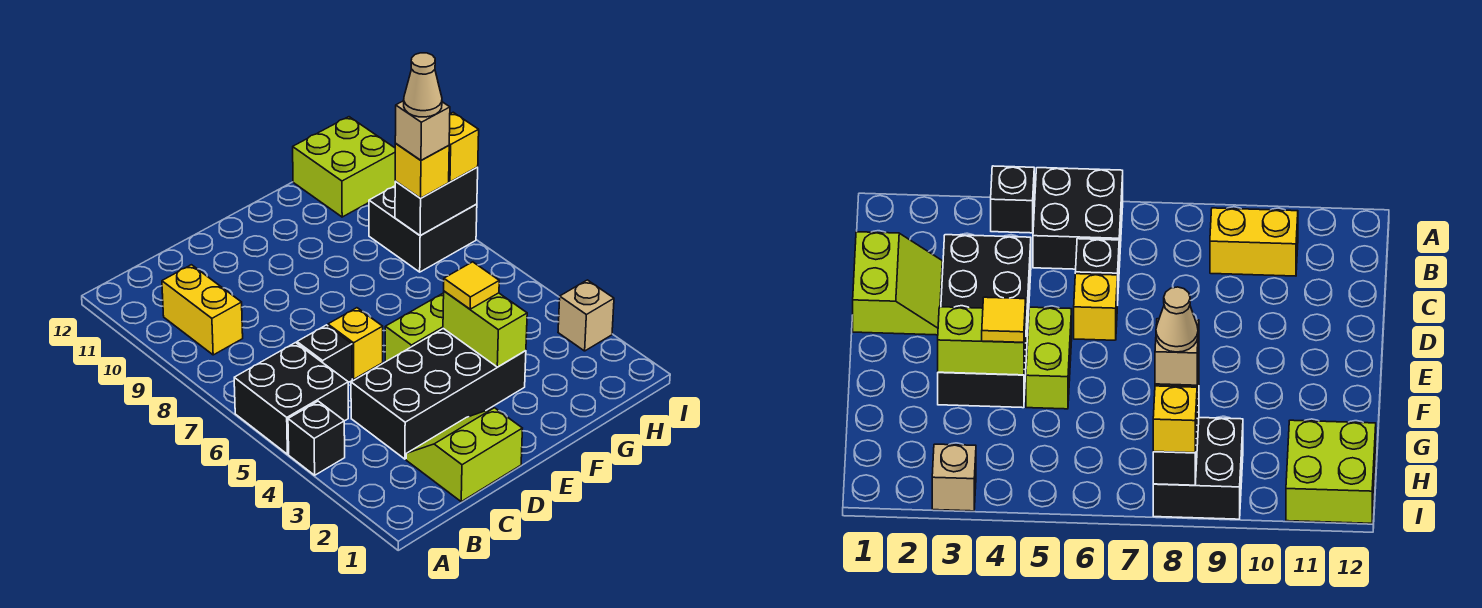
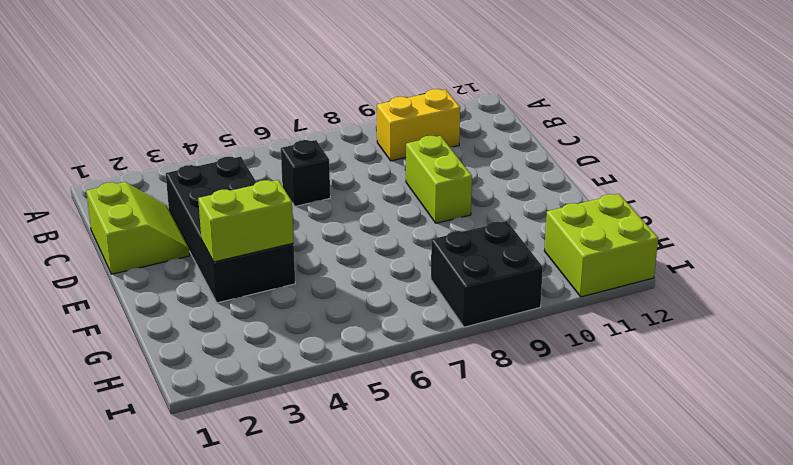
lime brick D9:E9 level 1 -> lime brick E5:F5 level 1
none -> black brick A4 level 1
none -> black brick A5:B6 level 1
none -> yellow brick D6 level 1

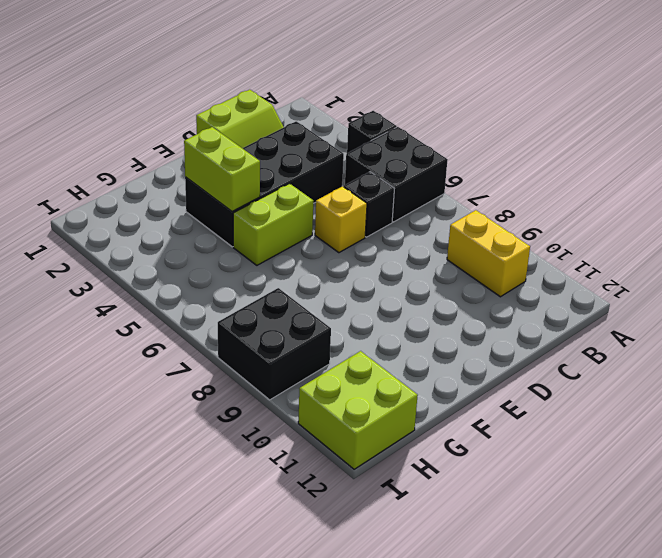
none -> tan brick I3 level 1
none -> black brick H8:I8 level 2
none -> yellow tile F4 level 3

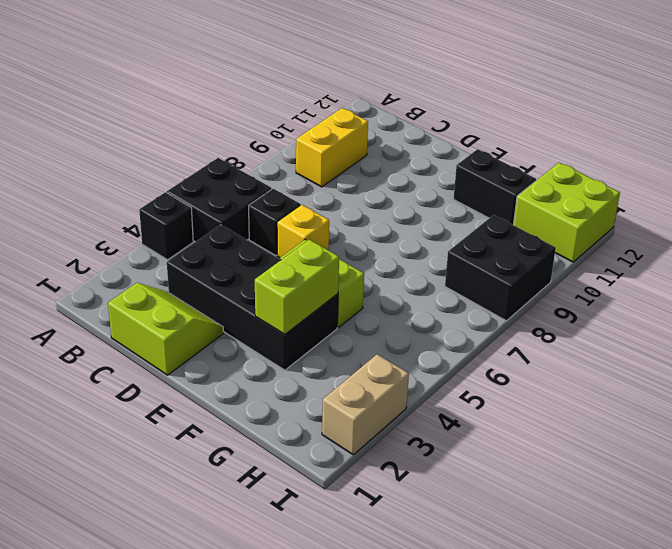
black brick F11:G11 level 1 -> black brick H8:I8 level 2
tan brick I2:I3 level 1 -> tan brick I3 level 1
none -> yellow tile F4 level 3
none -> yellow brick H8 level 3
none -> yellow brick I8 level 3

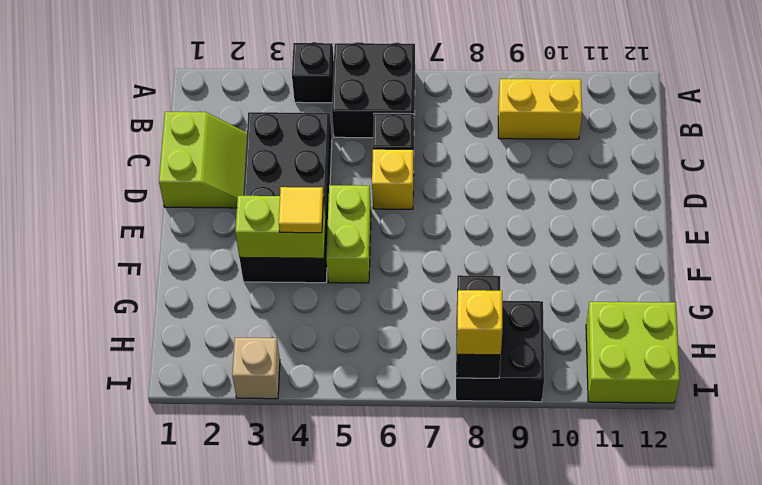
none -> yellow brick H8 level 3
none -> tan brick H8 level 4
none -> tan cone H8 level 5

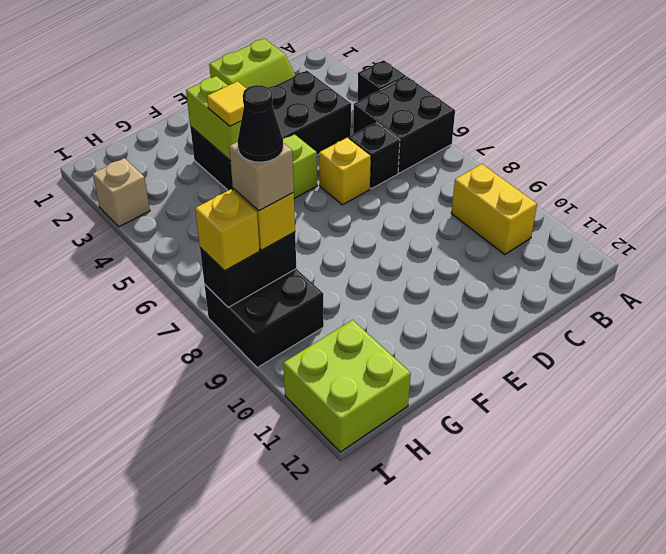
black cone H8 level 5 -> tan cone H8 level 5

